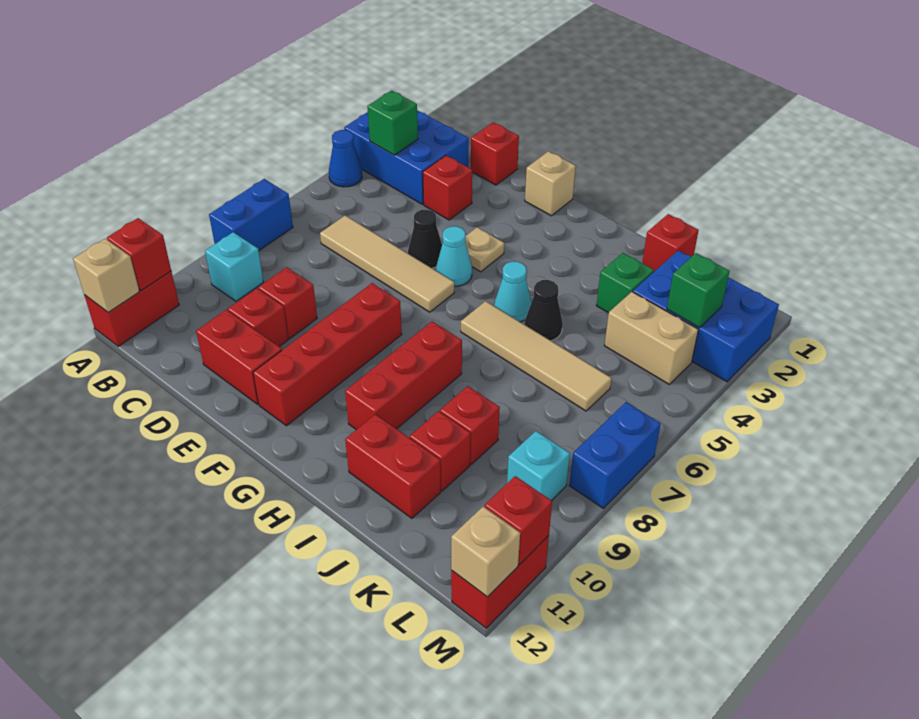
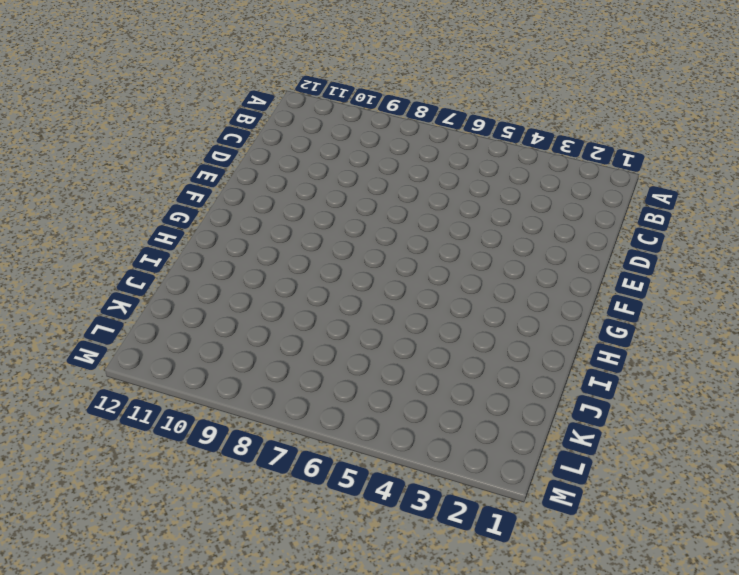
none -> blue brick A2:C3 level 1
none -> blue cone A4 level 1
none -> blue brick A7:A8 level 1
none -> red brick A11:A12 level 1

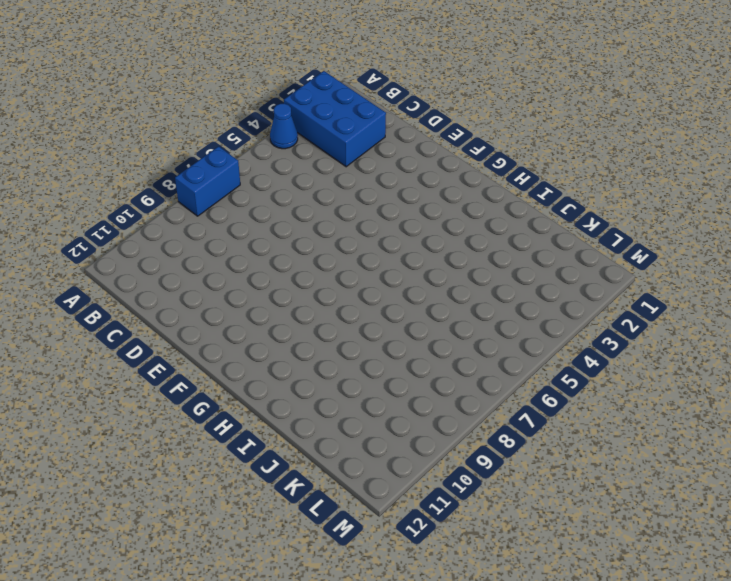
none -> red brick A11:A12 level 1
none -> cyan brick B9 level 1
none -> tan tile C6:F6 level 1
none -> red brick D1 level 1

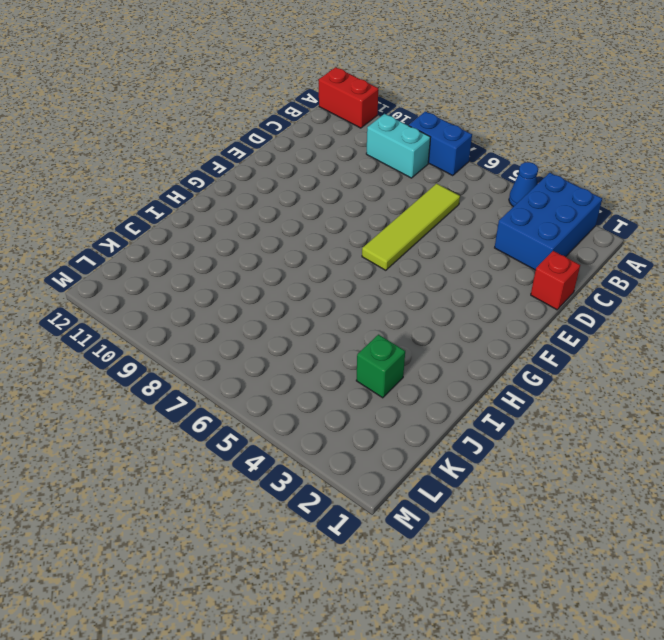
cyan brick B8:B9 level 1 -> cyan brick B9 level 1
lime tile C6:F6 level 1 -> tan tile C6:F6 level 1
none -> red brick D3 level 1
none -> red brick D9 level 1
none -> red brick D10 level 1
none -> red brick D11:E11 level 1

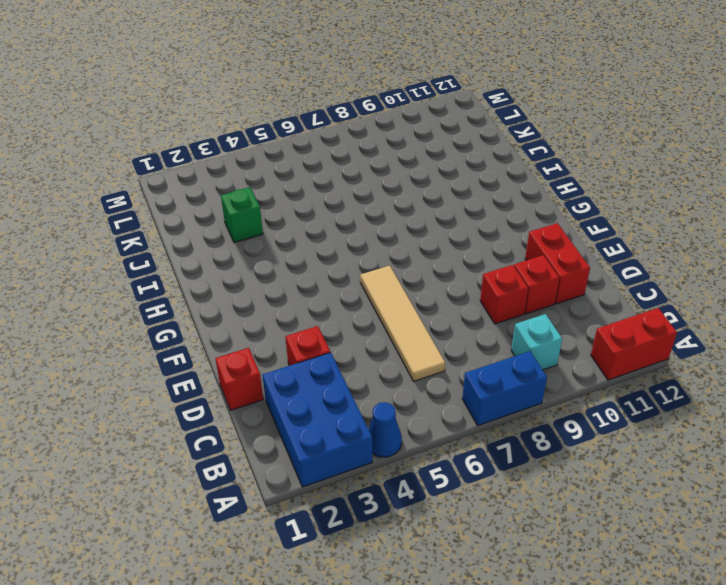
none -> black cone E5 level 1
none -> tan brick F1 level 1
none -> tan plate F4 level 1
none -> cyan cone F5 level 1

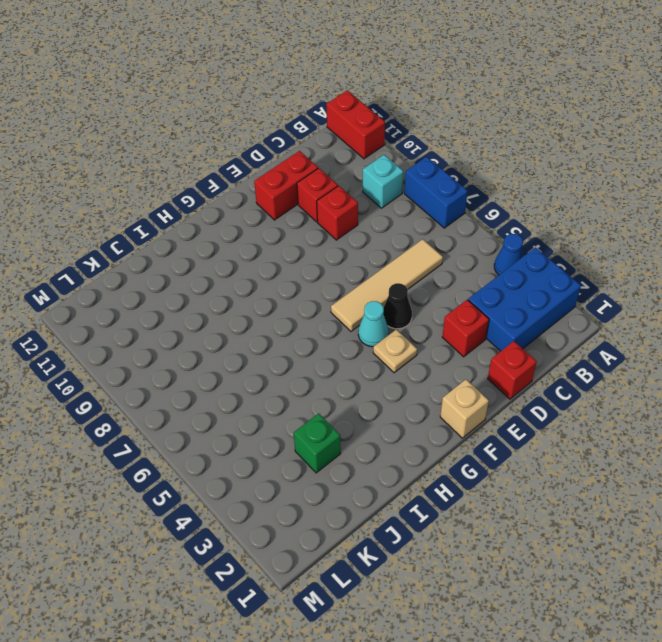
none -> red brick F8:F11 level 1
none -> cyan cone H5 level 1
none -> tan tile H6:K6 level 1
none -> red brick H8:H10 level 1

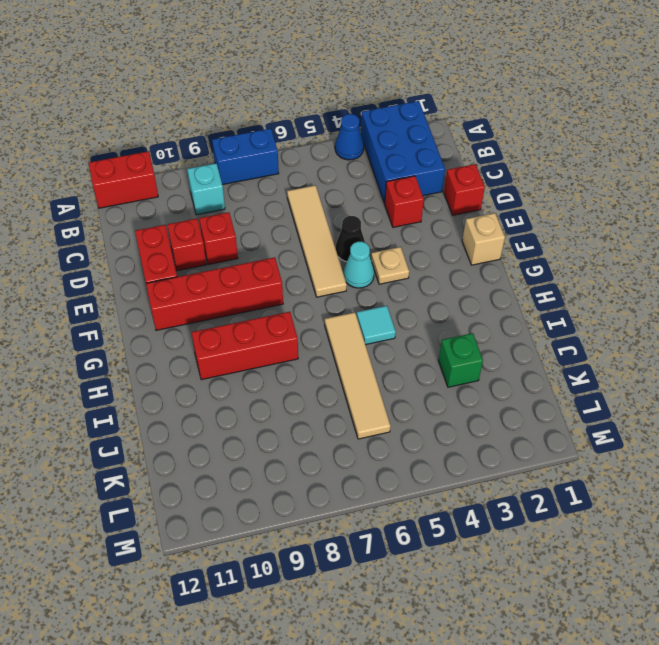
cyan tile H5 level 1 -> cyan cone H5 level 1
none -> black cone I5 level 1
none -> red brick I11:J11 level 1
none -> red brick J1 level 1
none -> red brick J9 level 1

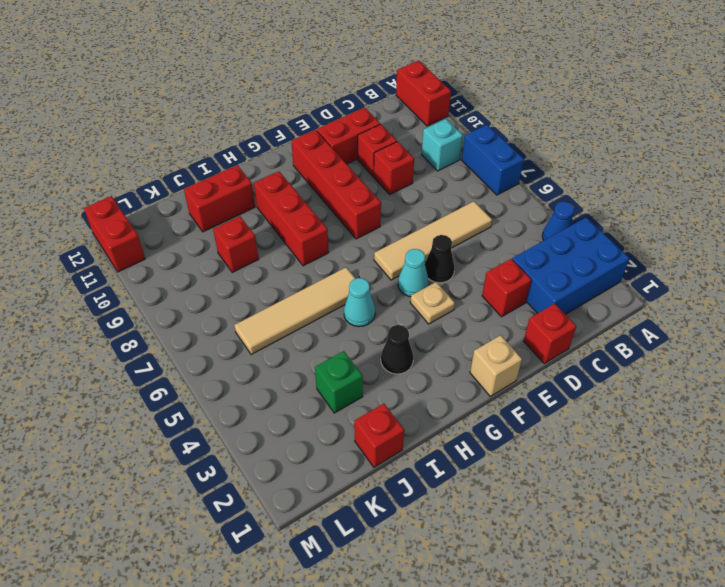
black cone H3 level 1 -> black cone I5 level 1
none -> red brick J10 level 1
none -> blue brick K2:M3 level 1
none -> tan brick K4:L4 level 1
none -> cyan brick L9 level 1

